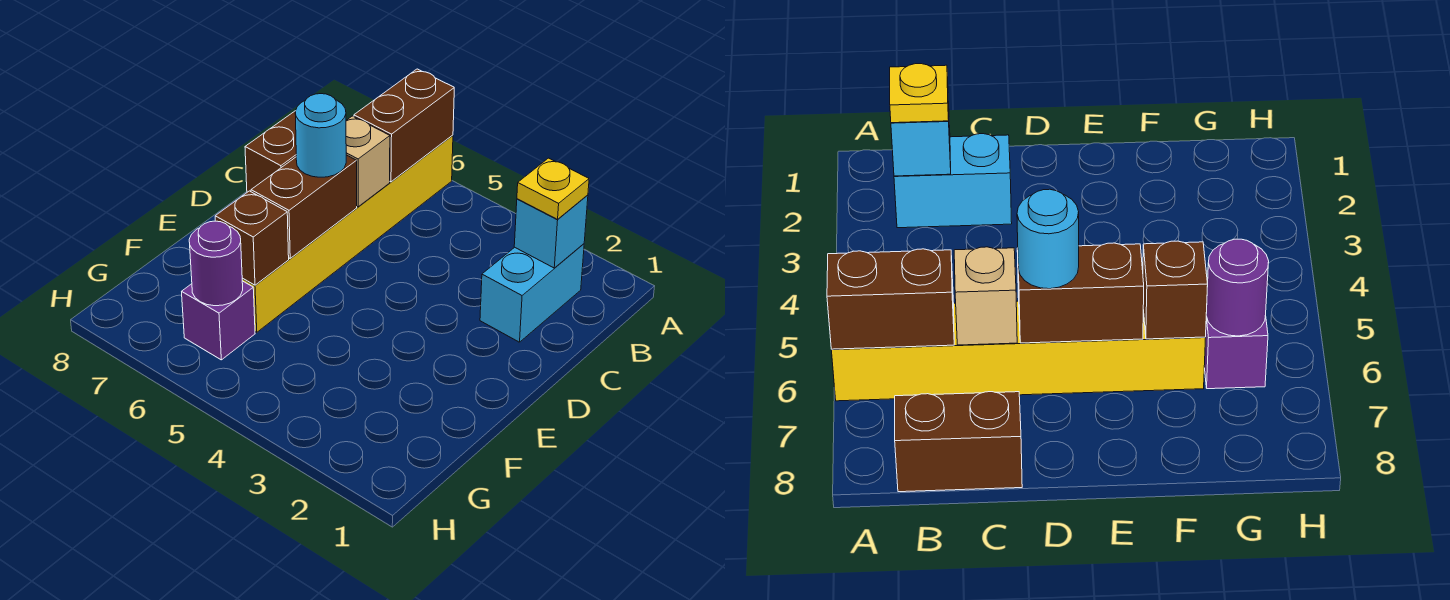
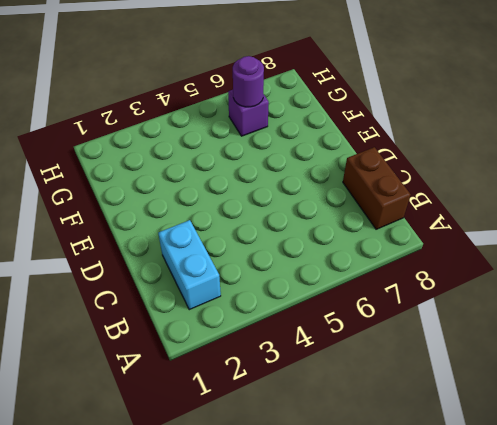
none -> yellow brick A6:F6 level 1
none -> brown brick A6:B6 level 2
none -> cyan brick B2 level 2

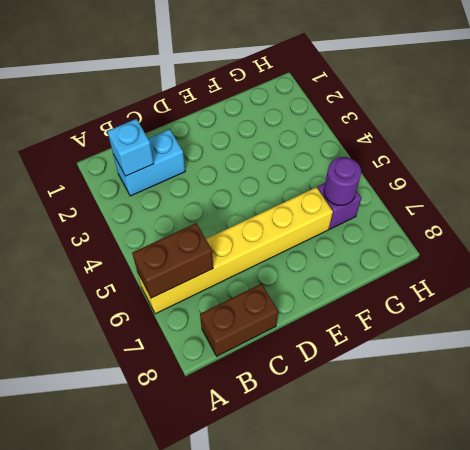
none -> tan brick C6 level 2
none -> brown brick D6:E6 level 2
none -> brown brick F6 level 2

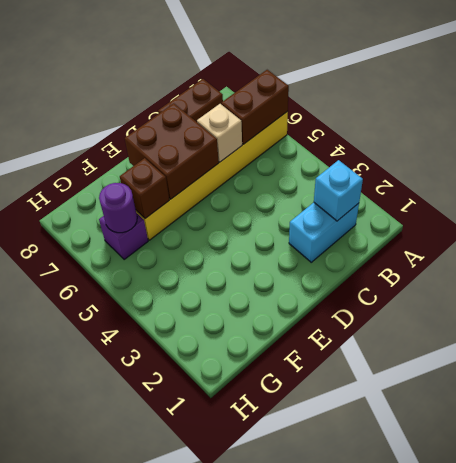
brown brick D6:E7 level 2 -> brown brick D6:E6 level 2
none -> yellow plate B2 level 3
none -> cyan round brick D6 level 3

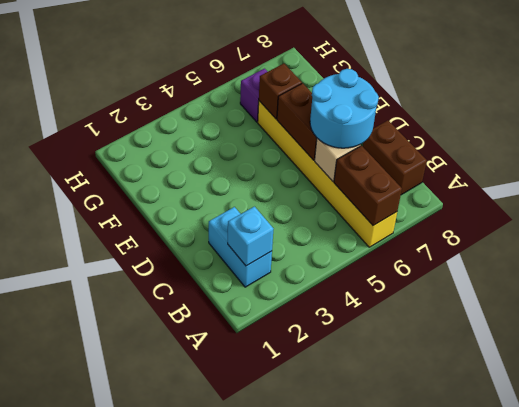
cyan round brick C6:D7 level 3 -> cyan round brick D6 level 3
none -> purple round brick G6 level 2
none -> yellow plate B2 level 3

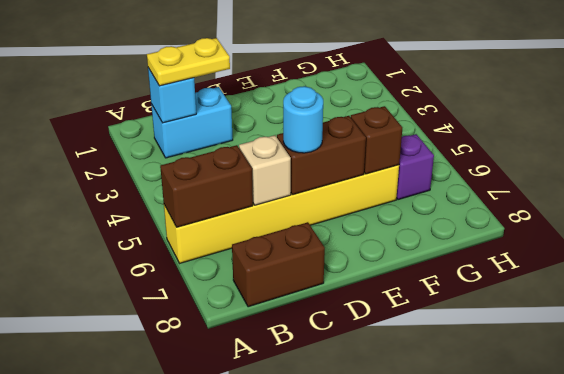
yellow plate B2:C2 level 3 -> yellow plate B2 level 3
none -> purple round brick G6 level 2

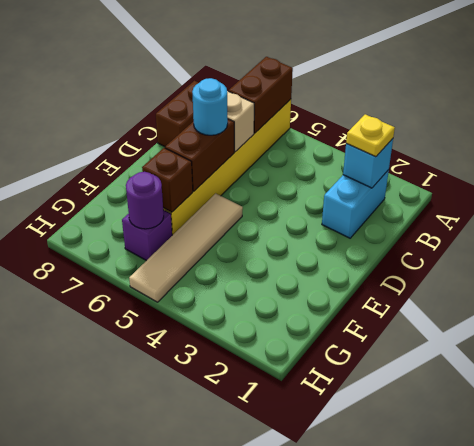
tan tile E5:H5 level 1 -> none

